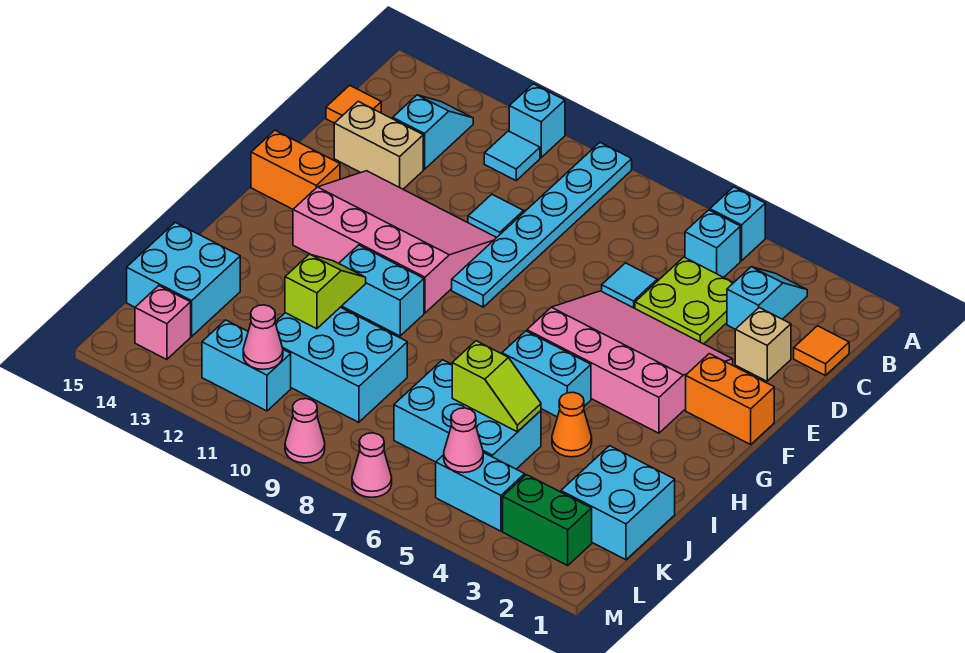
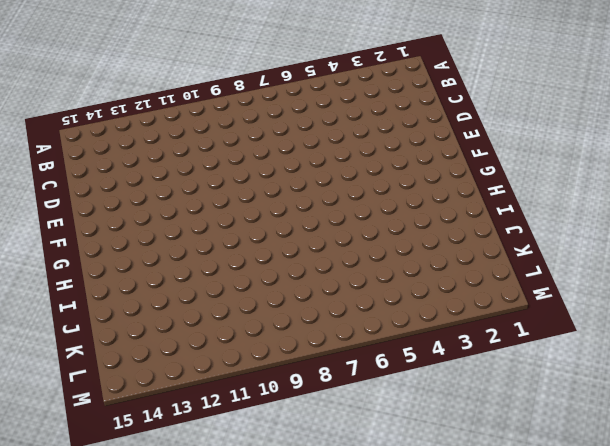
none -> cyan brick A5 level 1
none -> cyan plate A9:F9 level 1
none -> cyan brick A11 level 1
none -> cyan slope B3:C3 level 1 top C

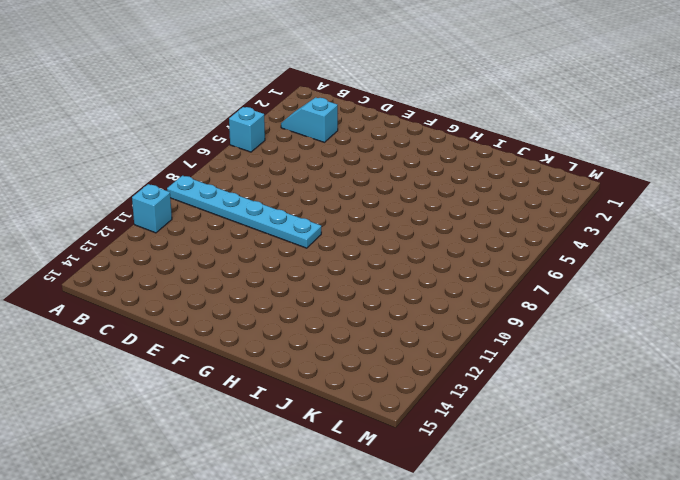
none -> cyan brick B5 level 1
none -> cyan tile B11 level 1
none -> cyan slope B13:C13 level 1 top C
none -> orange tile C1 level 1

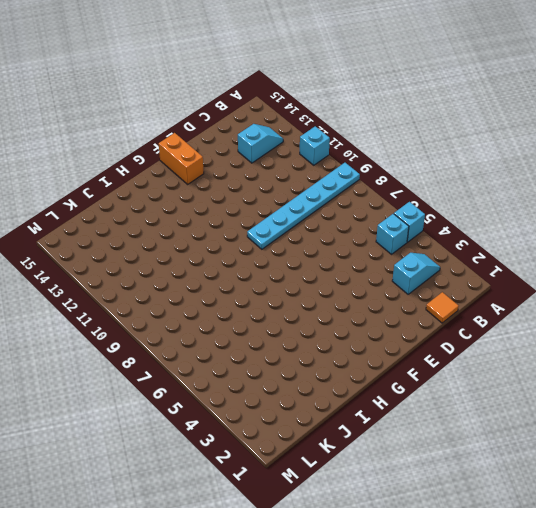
none -> cyan tile B11 level 1
none -> lime plate C4:D5 level 1
none -> orange tile C15 level 1
none -> tan brick D2 level 1

